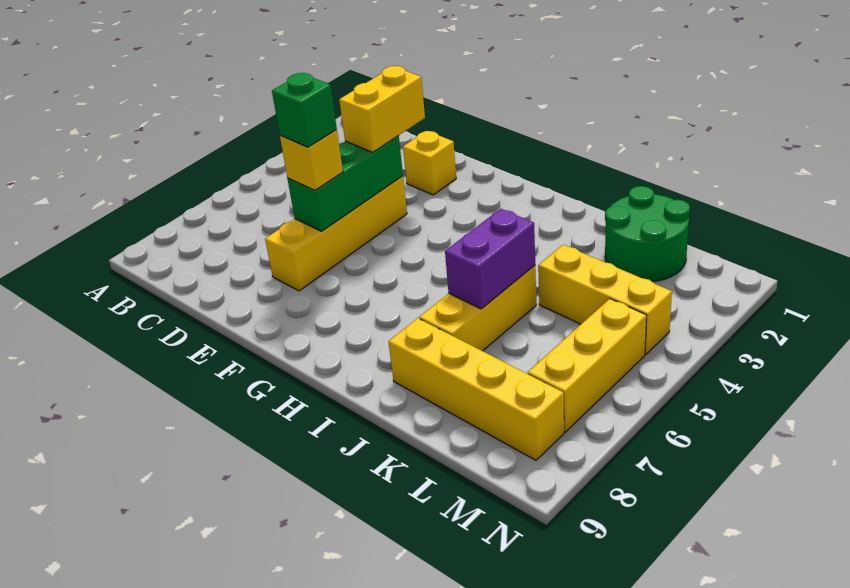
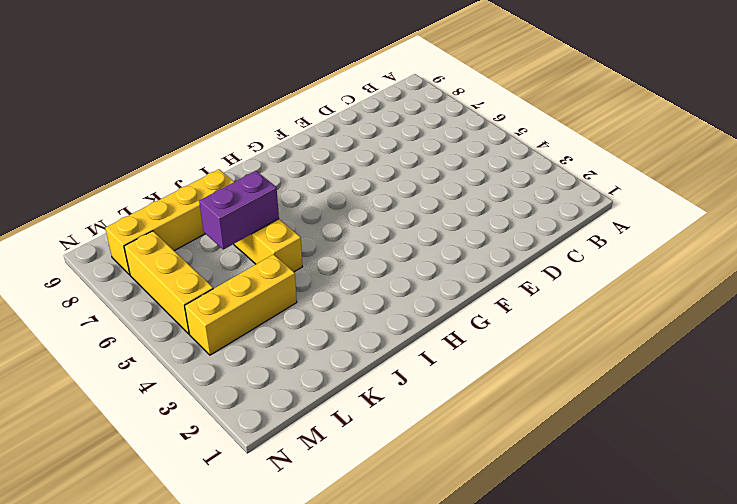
purple brick J6:K6 level 2 -> purple brick J5:J6 level 2
none -> yellow brick E2 level 1
none -> yellow brick E4:E7 level 1
none -> green round brick K1:L2 level 1

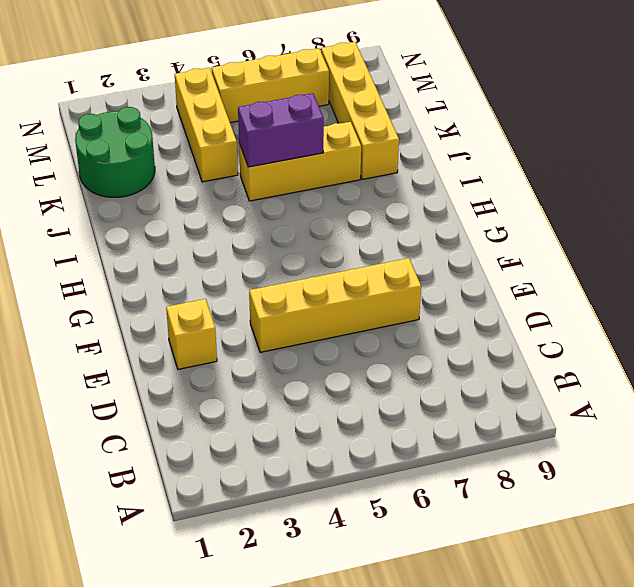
none -> green brick E4:E6 level 2
none -> yellow brick E3:E4 level 3
none -> yellow brick E6 level 3

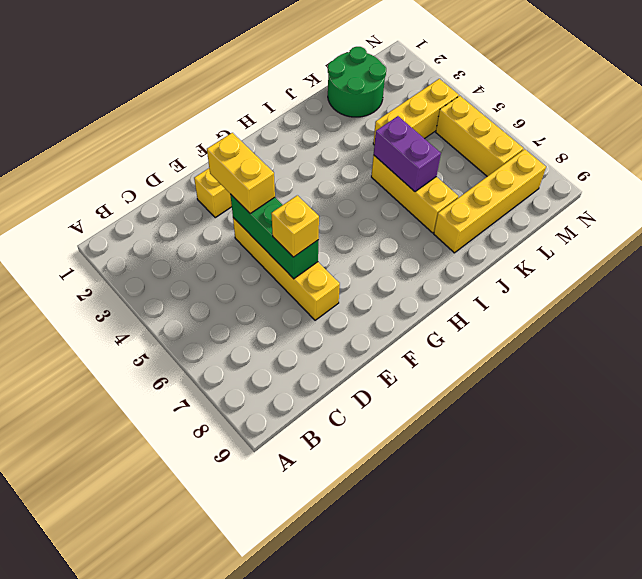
none -> green brick E6 level 4

